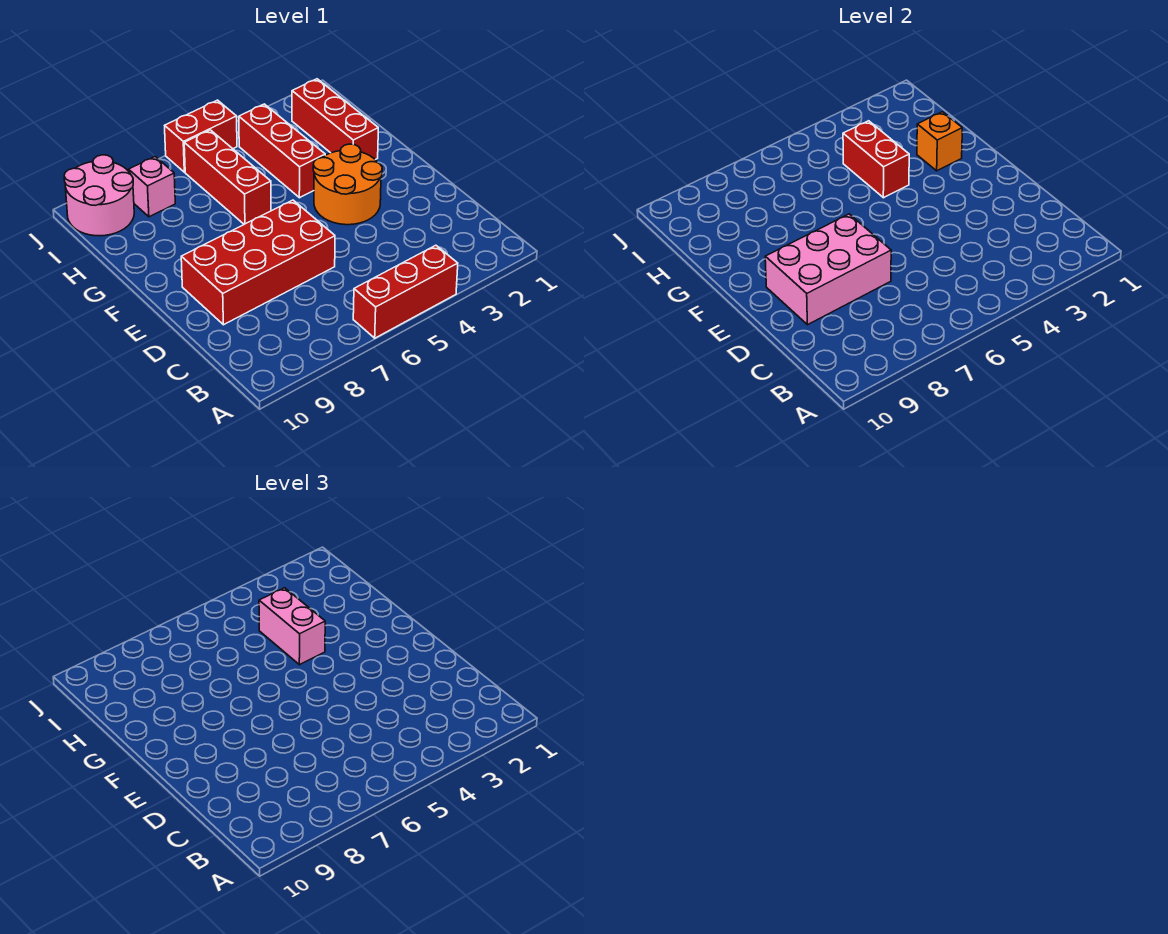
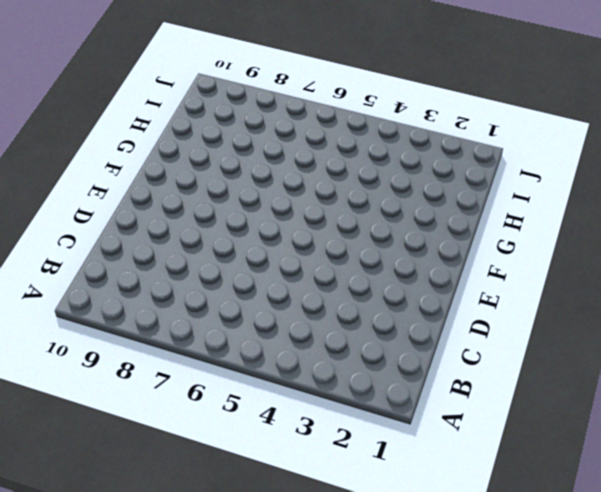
none -> red brick A4:A6 level 1
none -> red brick D6:E9 level 1
none -> orange round brick E3:F4 level 1

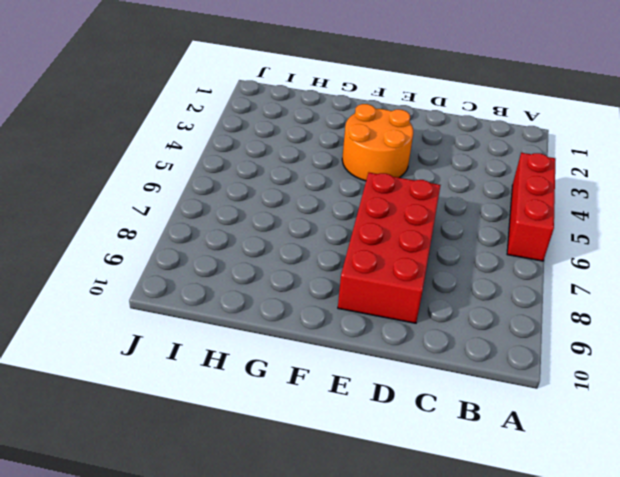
none -> red brick G2:I2 level 1
none -> red brick G4:I4 level 1
none -> red brick G6:I6 level 1

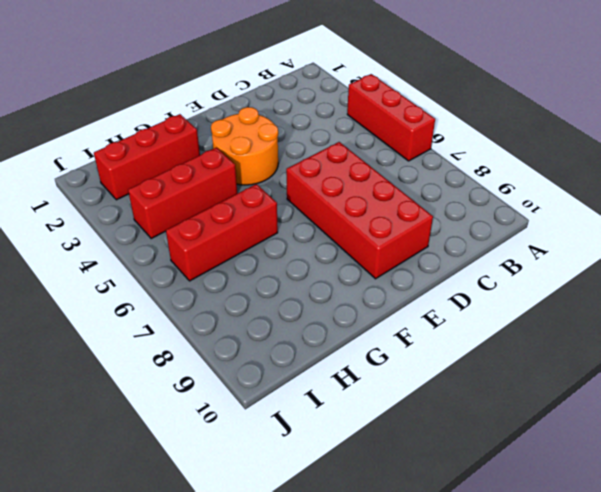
none -> pink brick I8 level 1
none -> pink round brick I9:J10 level 1
none -> red brick J5:J6 level 1

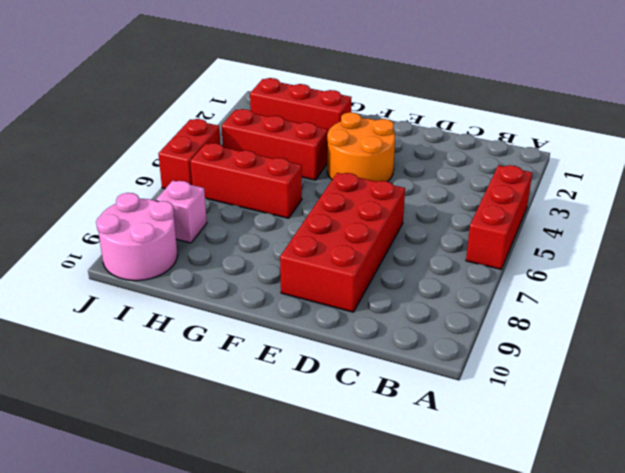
none -> pink brick D7:E9 level 2
none -> orange brick G2 level 2
none -> red brick G4:H4 level 2

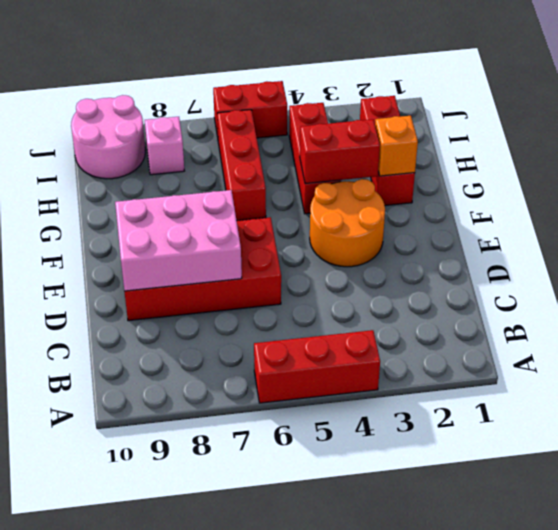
red brick G3:G4 level 2 -> red brick G4:H4 level 2
none -> pink brick G4:H4 level 3

